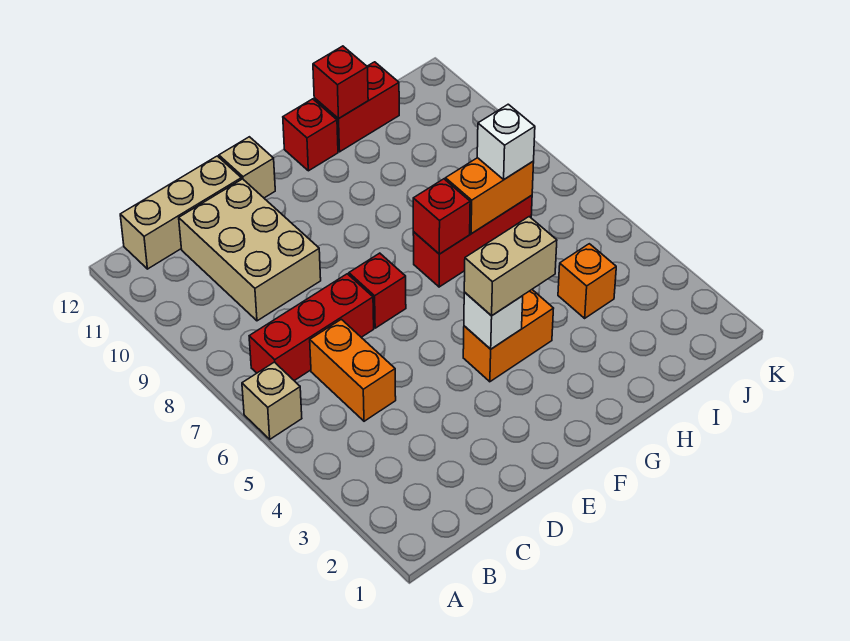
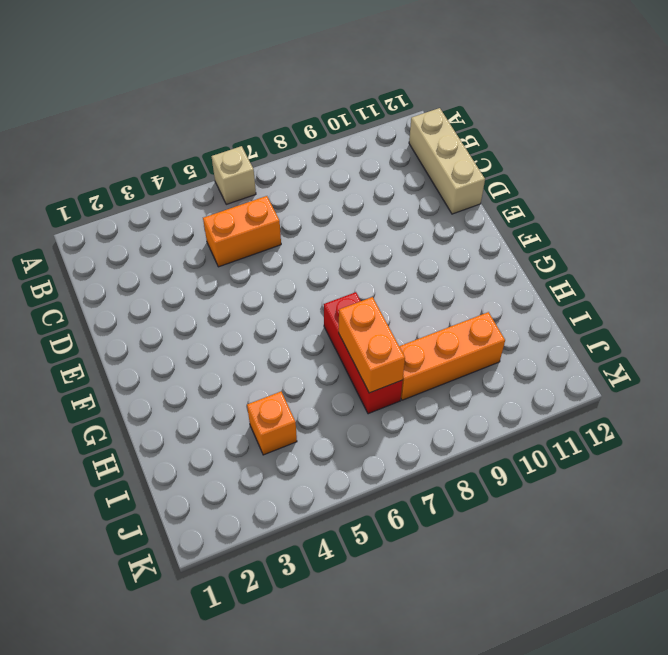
orange brick I8:I10 level 1 -> none
none -> red brick B7:D7 level 1
none -> tan brick C9:D11 level 1
none -> red brick E7 level 1

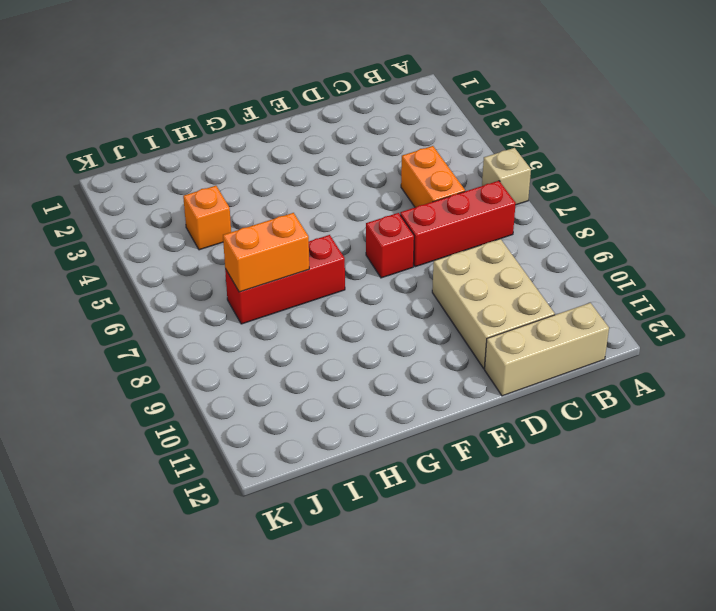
none -> tan brick E12 level 1
none -> orange brick F4:G4 level 1
none -> red brick G12 level 1

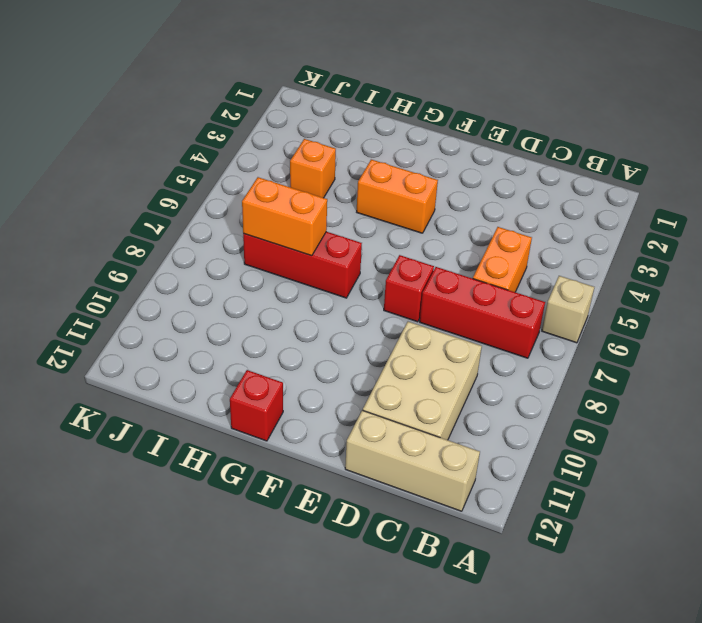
none -> tan brick E12 level 1
none -> red brick H12:I12 level 1
none -> white brick F4 level 2

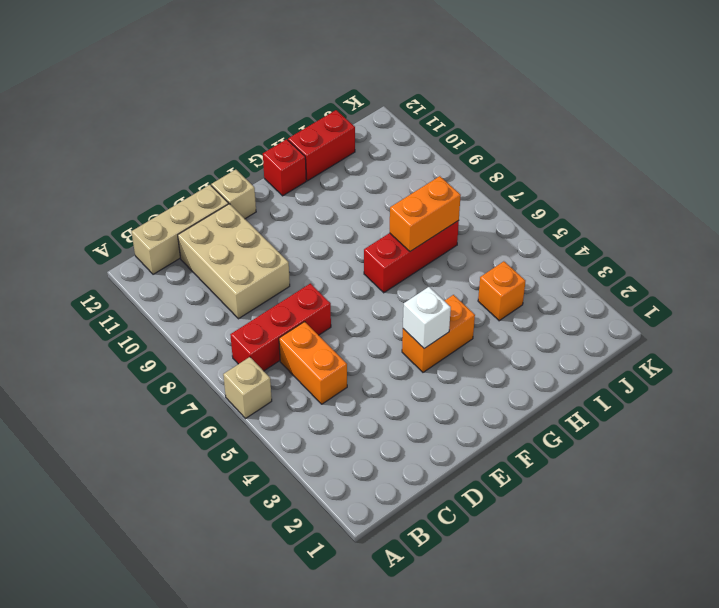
none -> red brick E7 level 1
none -> red brick G7 level 2
none -> red brick H12 level 2

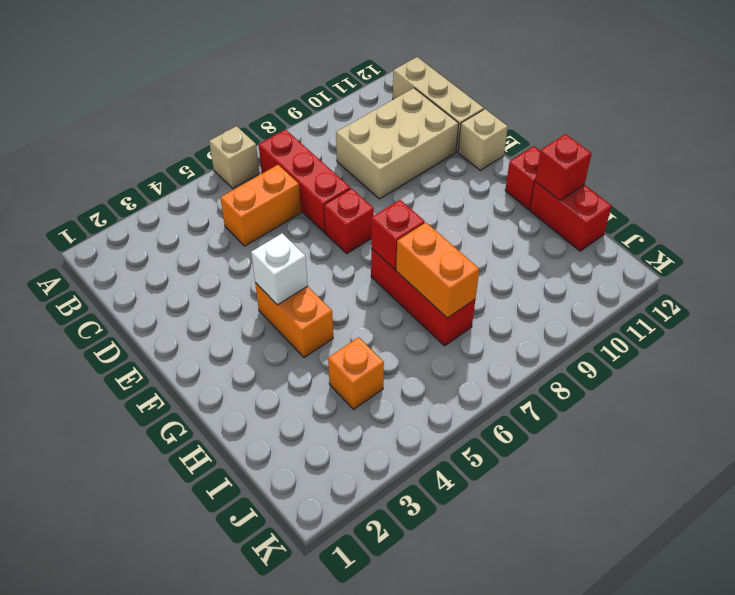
none -> tan brick F4:G4 level 3
none -> white brick I7 level 3

